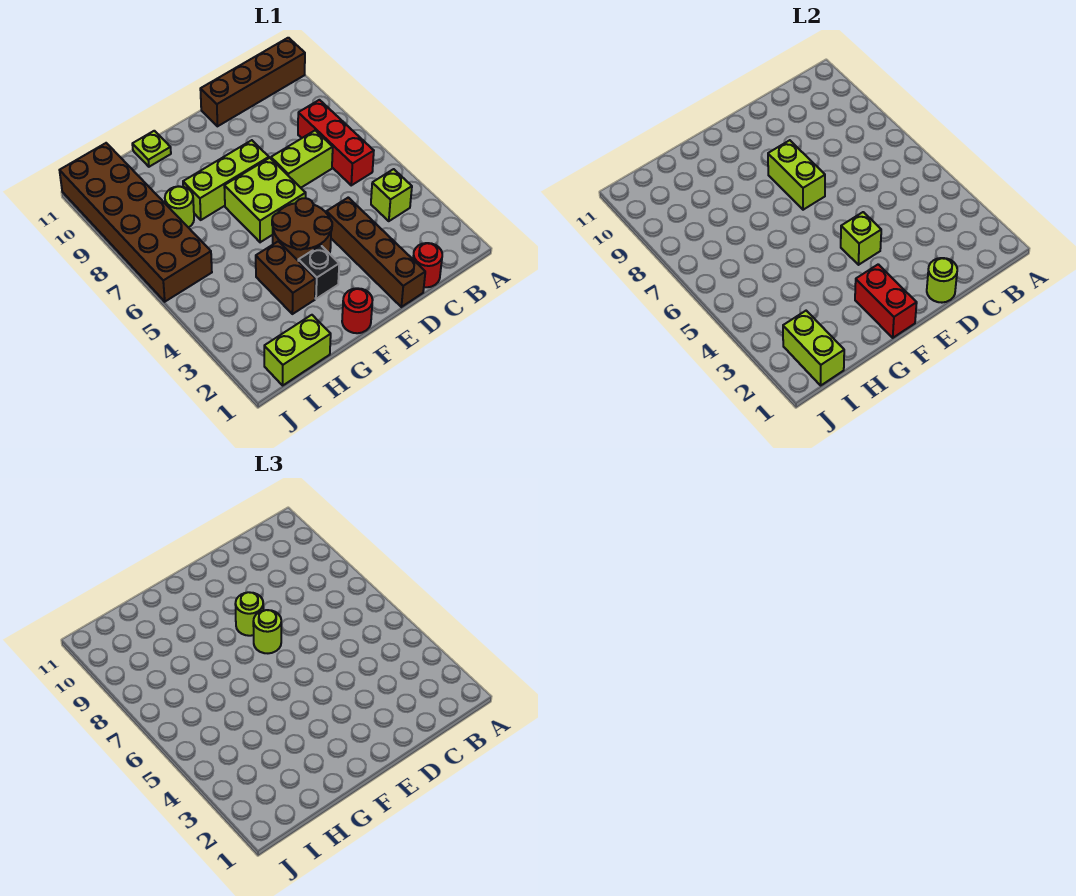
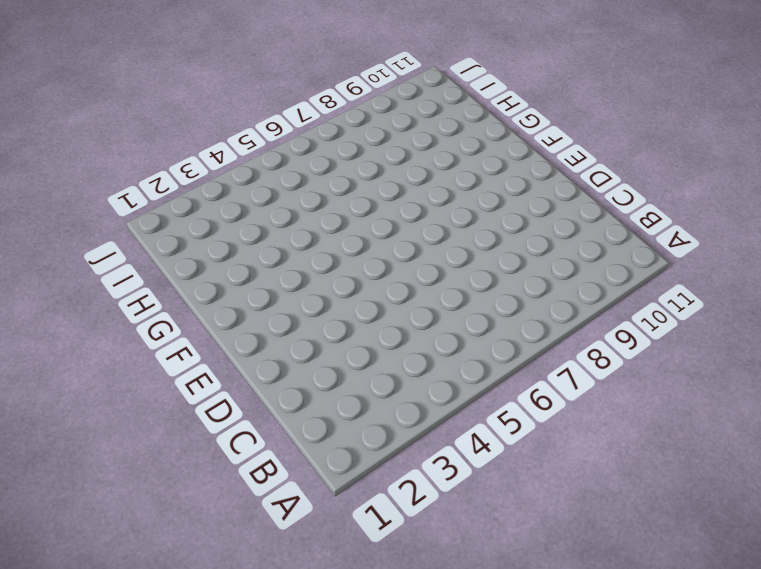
none -> brown brick A11:D11 level 1
none -> lime brick B4 level 1
none -> red brick B6:B8 level 1

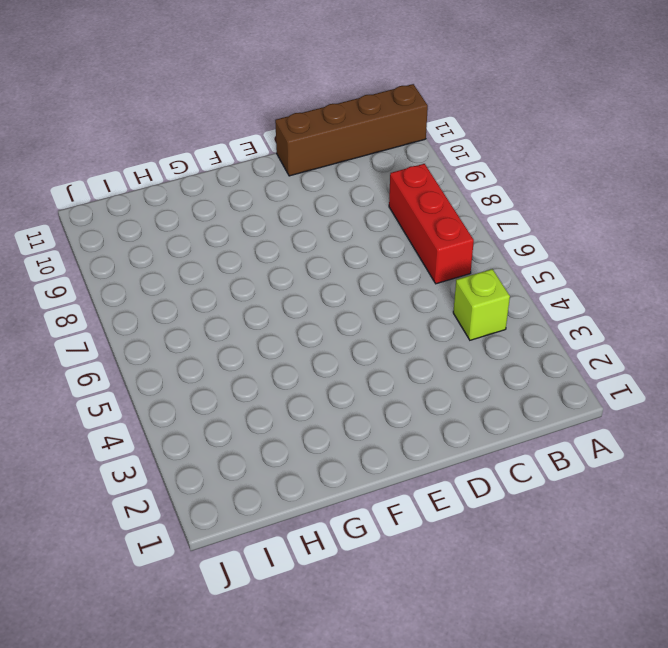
none -> red round brick C1 level 1
none -> lime brick C7:D7 level 1
none -> brown brick D1:D4 level 1

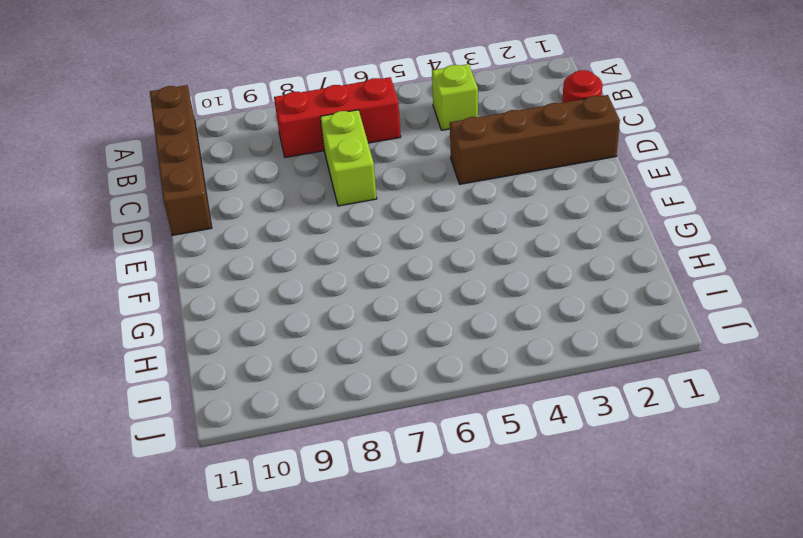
none -> brown round brick E4:F5 level 1
none -> lime brick E6:F7 level 1
none -> lime brick E8:G8 level 1

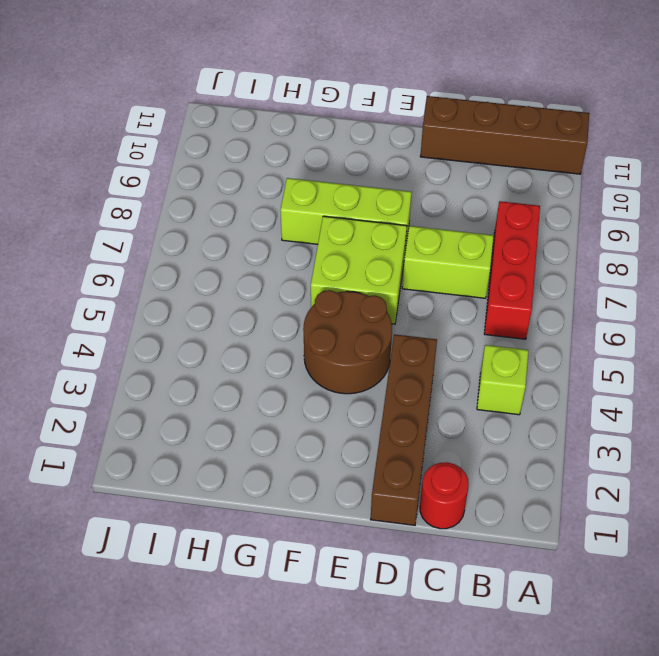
none -> red round brick F1 level 1
none -> black brick F3 level 1
none -> brown brick G3:G4 level 1

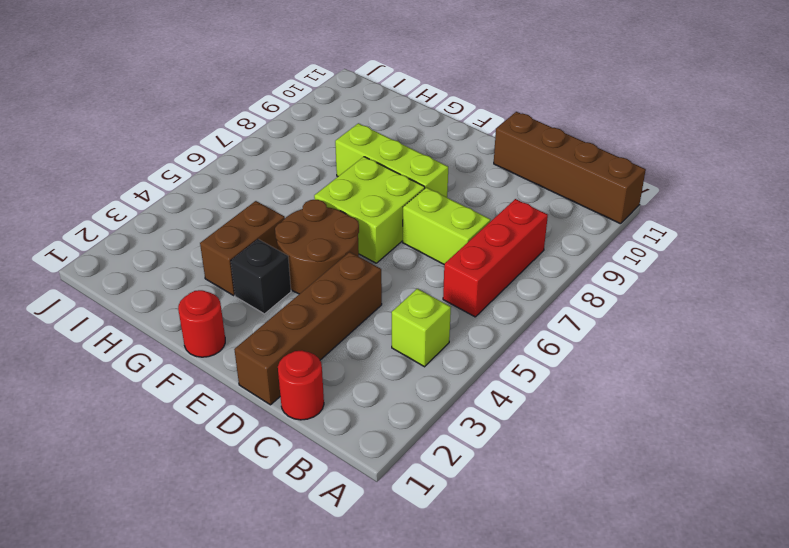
none -> lime plate G11 level 1
none -> lime brick H1:I1 level 1
none -> lime round brick H8 level 1

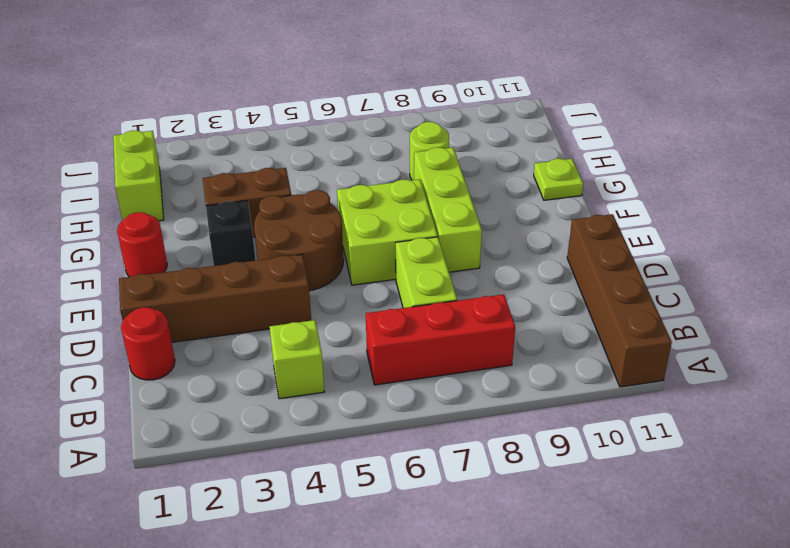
none -> brown brick I6:J11 level 1
none -> lime round brick D1 level 2
none -> lime brick E4 level 2

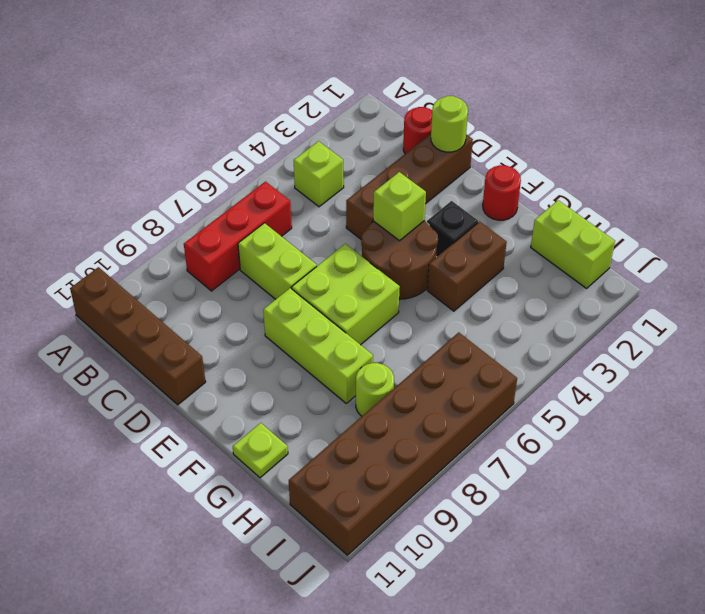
none -> lime brick E7:E8 level 2
none -> red brick F1:F2 level 2
none -> lime brick I1:I2 level 2

